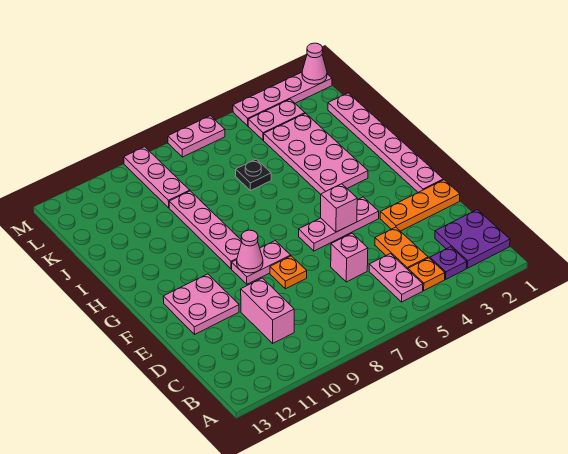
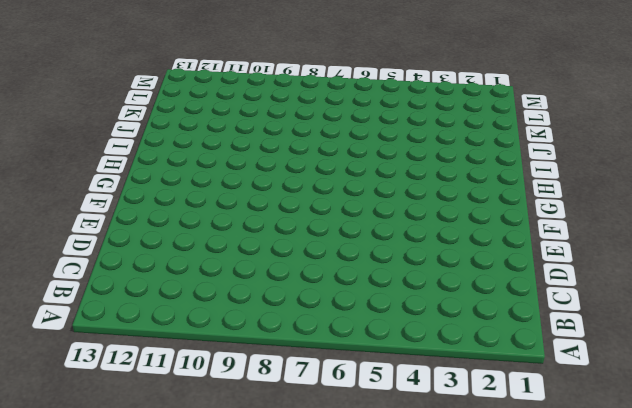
none -> purple plate B1:C2 level 1
none -> purple plate B3 level 1
none -> orange plate B4 level 1

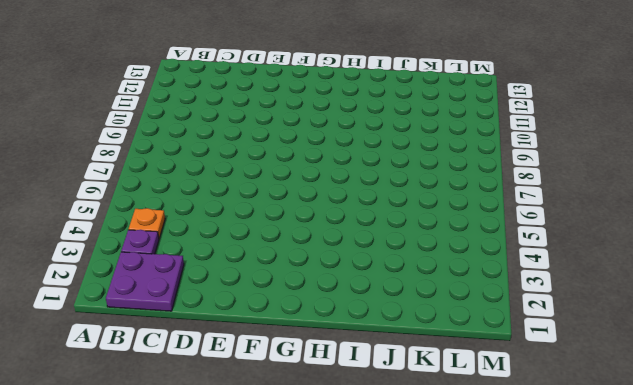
none -> pink plate B5:C5 level 1
none -> orange plate C4:D4 level 1
none -> pink brick C10:D10 level 1

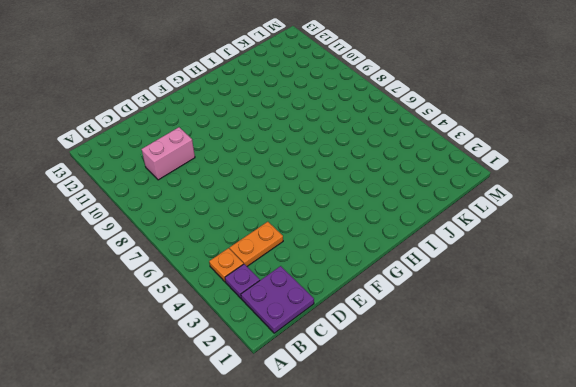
none -> pink plate B5:C5 level 1
none -> pink brick D6 level 1
none -> orange plate E1:E3 level 1

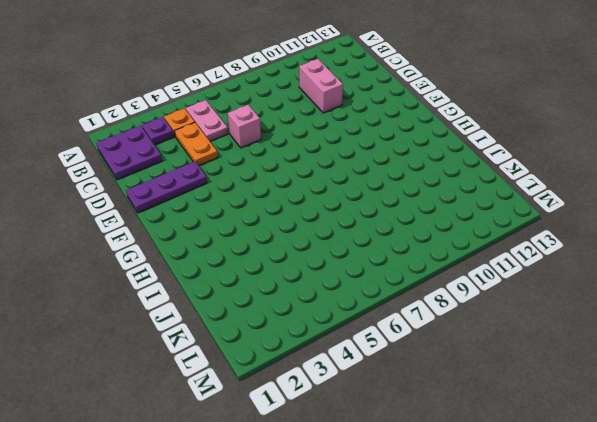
purple plate E1:E3 level 1 -> orange plate E1:E3 level 1
none -> orange plate E8 level 1
none -> pink plate E11:F12 level 1
none -> pink plate F1:K1 level 1

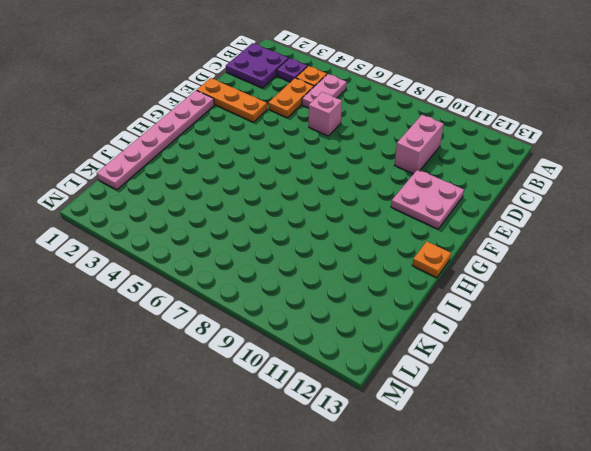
orange plate H13 level 1 -> orange plate E8 level 1
none -> pink plate F4:F6 level 1
none -> pink plate F8:F9 level 1
none -> pink plate G9:J9 level 1

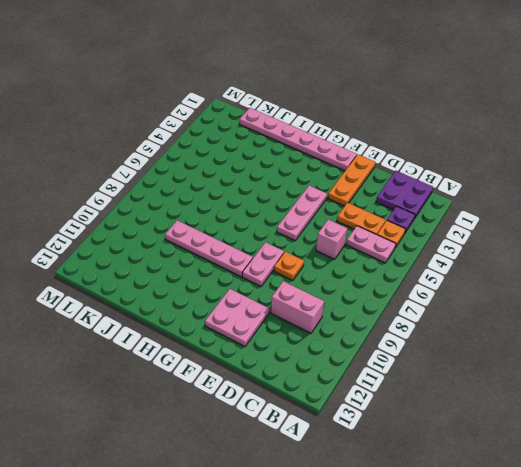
none -> pink plate H3:K4 level 1
none -> black plate J6 level 1
none -> pink plate K9:M9 level 1

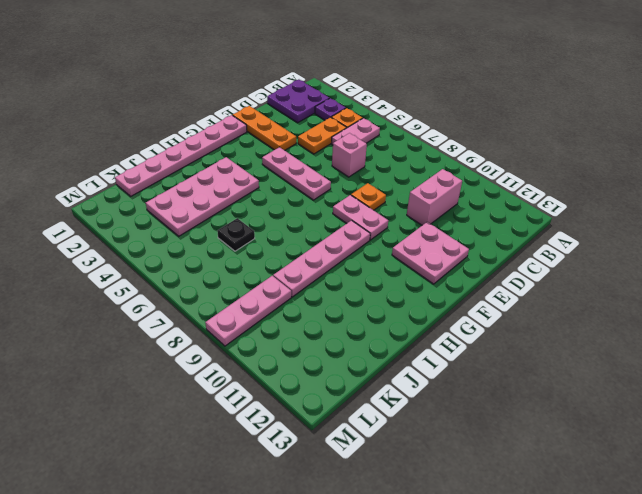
none -> pink plate L3:L4 level 1
none -> pink plate M1:M4 level 1
none -> pink plate M6:M7 level 1

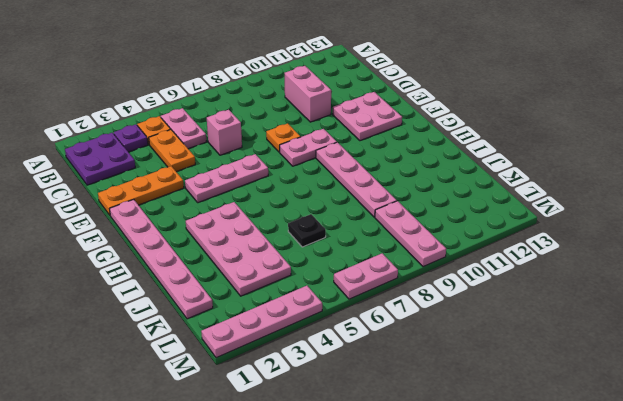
none -> pink plate L3:L4 level 1
none -> pink brick F5 level 2
none -> pink cone F9 level 2

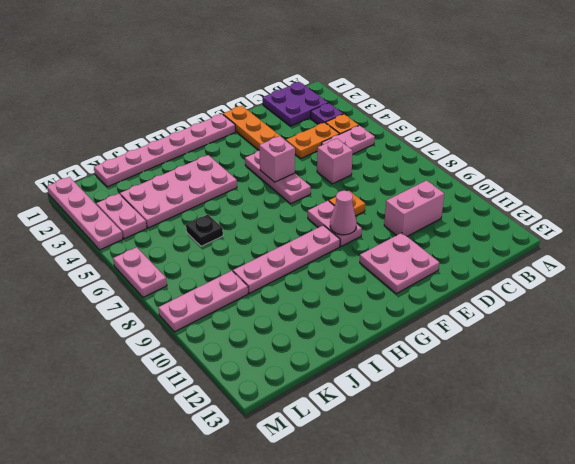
none -> pink cone M1 level 2

